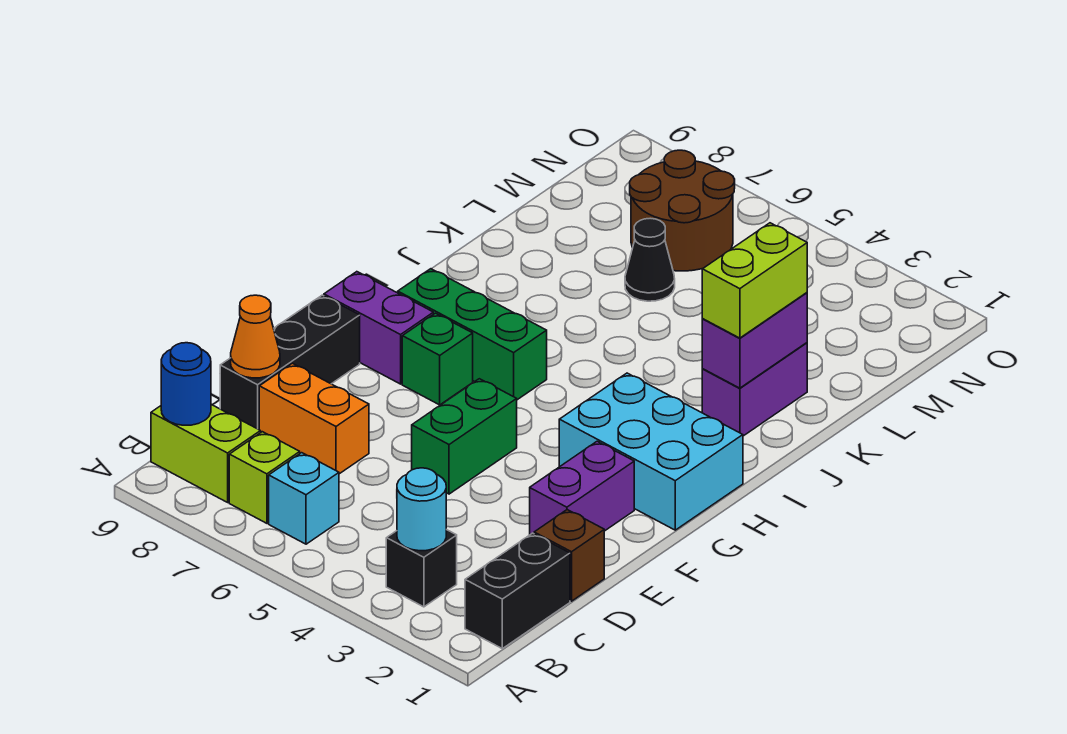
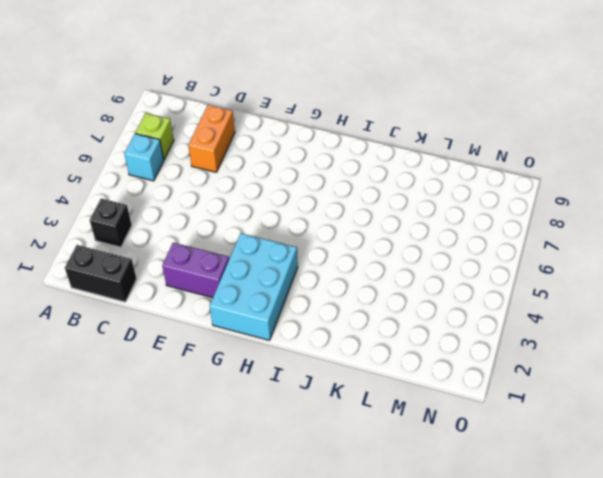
none -> lime brick B8:B9 level 1
none -> brown brick D1 level 1
none -> black brick D9:F9 level 1

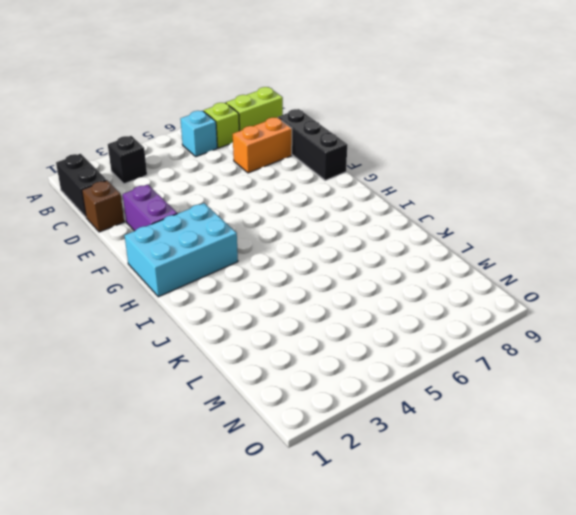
none -> green brick E5:F5 level 1
none -> green brick G7 level 1
none -> purple brick G8:G9 level 1

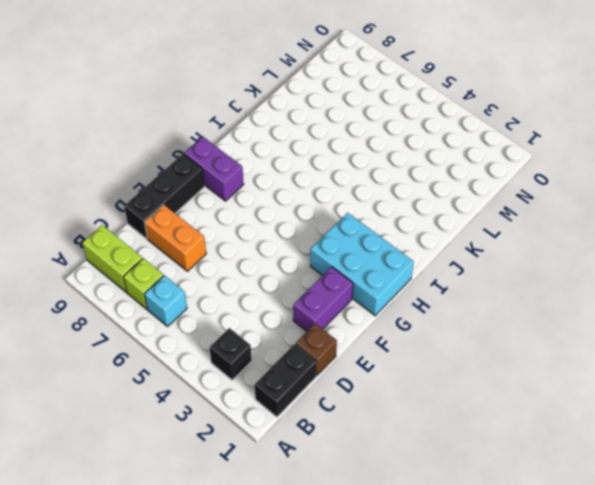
none -> green brick E5:F5 level 1
none -> green brick G7 level 1
none -> green brick H6:H8 level 1

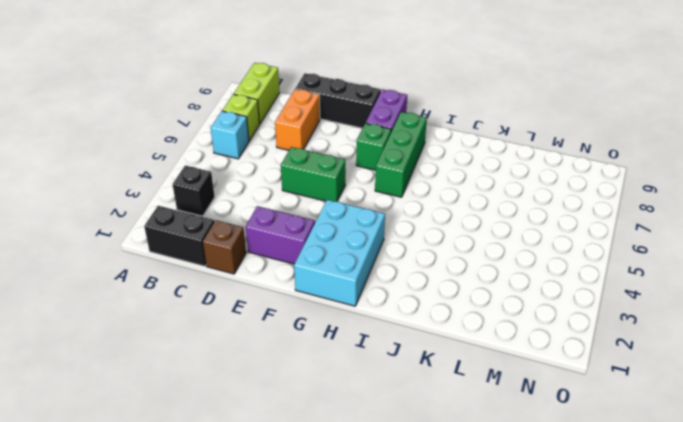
none -> purple brick J2:K2 level 1
none -> black cone L6 level 1
none -> brown round brick M6:N7 level 1

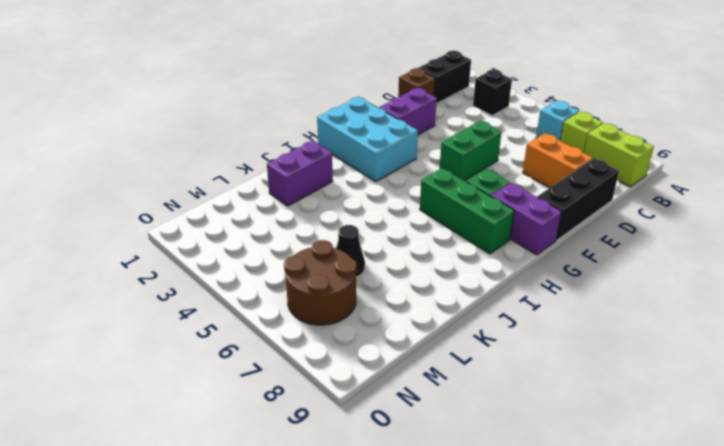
none -> cyan round brick B3 level 2
none -> blue round brick B9 level 2
none -> orange cone D9 level 2

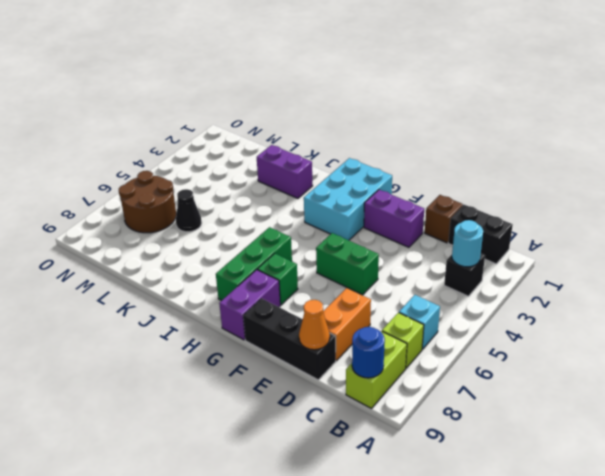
none -> purple brick J2:K2 level 2
none -> lime brick J2:K2 level 3

